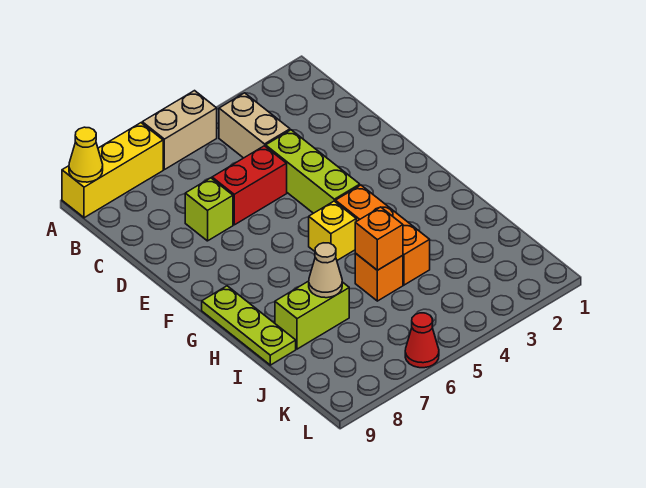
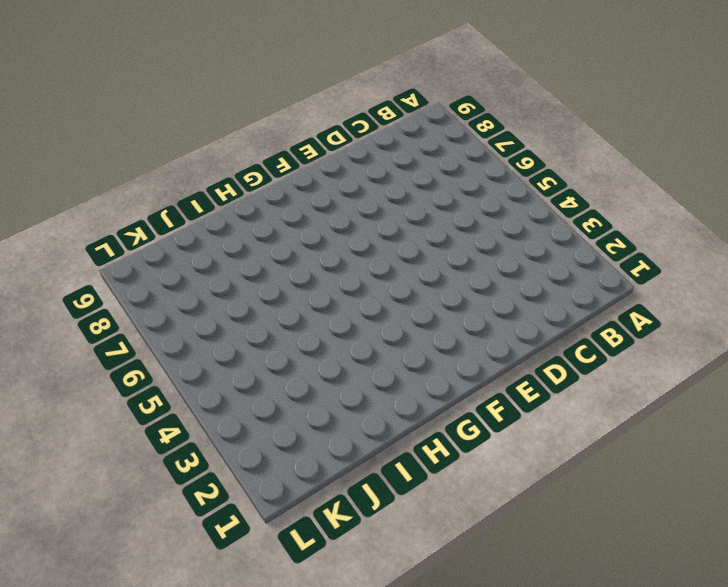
none -> tan brick A5:A6 level 1
none -> yellow brick A7:A9 level 1
none -> tan brick B4:C4 level 1

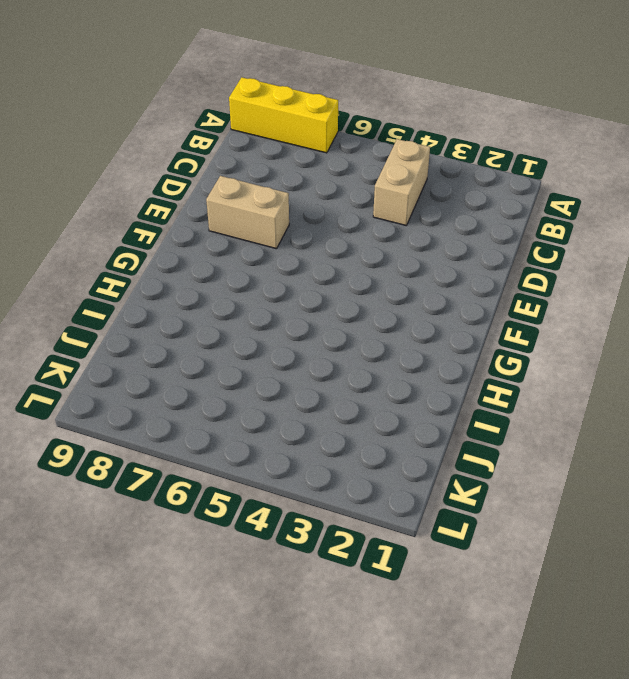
tan brick E7:E8 level 1 -> tan brick A5:A6 level 1
none -> lime brick D4:F4 level 1
none -> red brick D5:D6 level 1
none -> lime brick D7 level 1

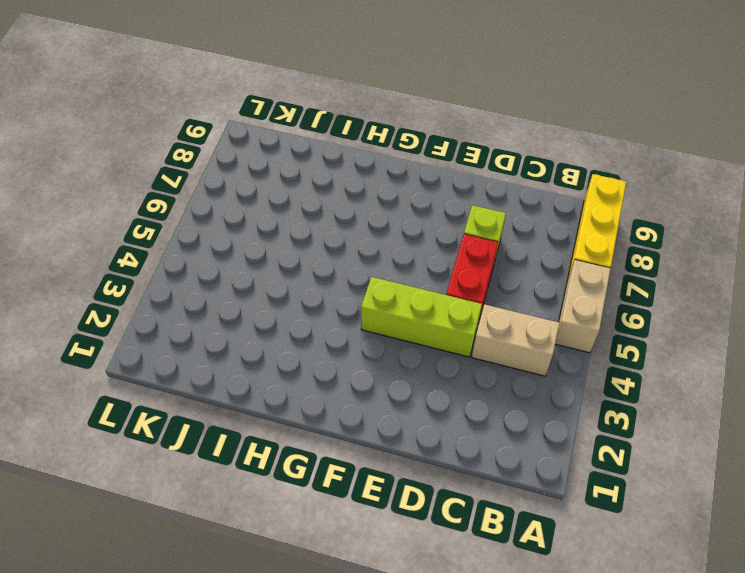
none -> orange brick G4:I4 level 1
none -> yellow brick G5 level 1
none -> lime plate G9:I9 level 1

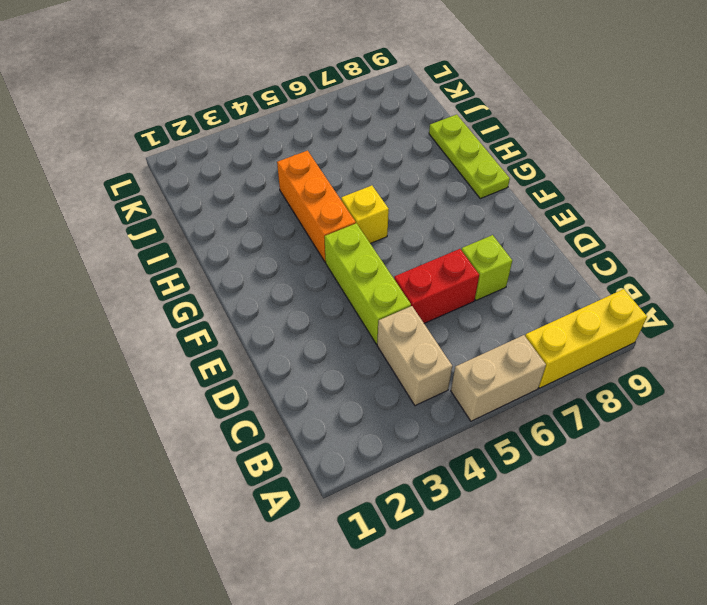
none -> orange brick I5 level 1
none -> lime brick I7:I8 level 1
none -> red cone L6 level 1

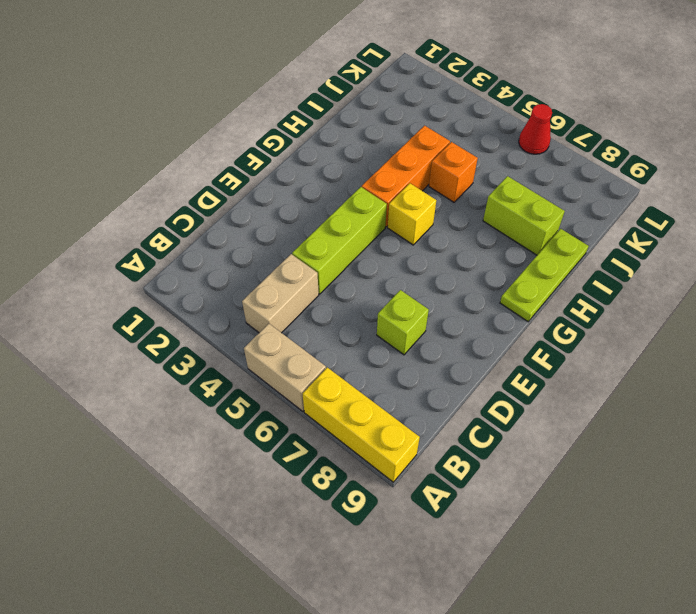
none -> red brick D5:D6 level 1
none -> yellow cone A9 level 2
none -> orange brick I5 level 2

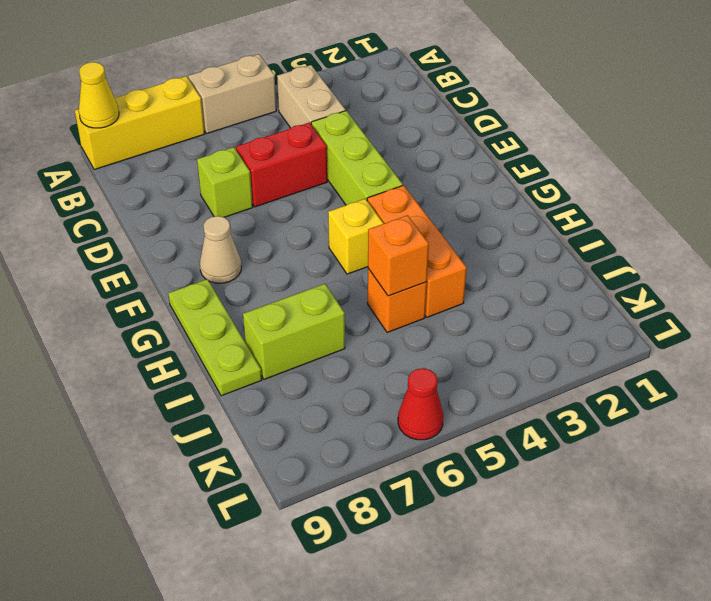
tan cone F8 level 1 -> tan cone I7 level 2

